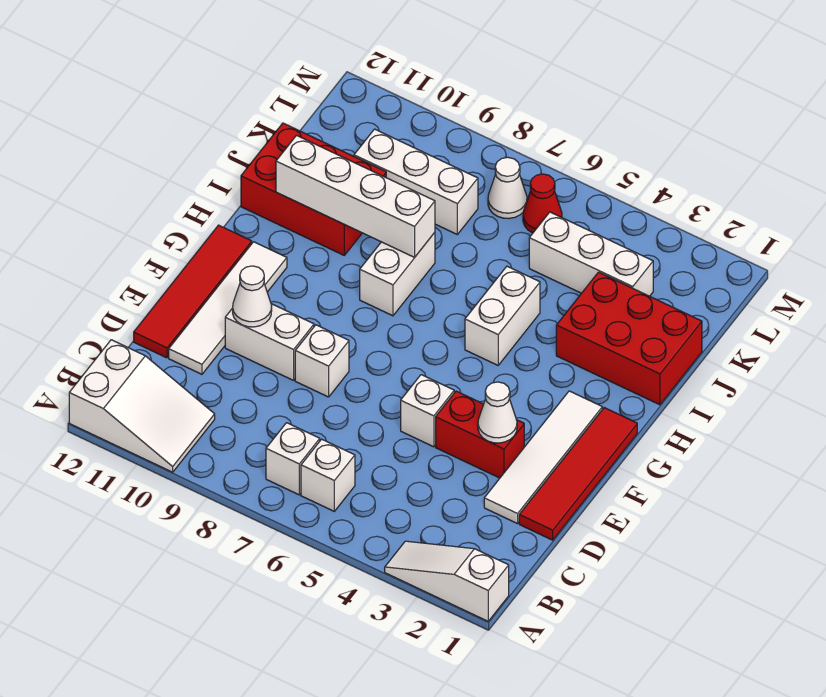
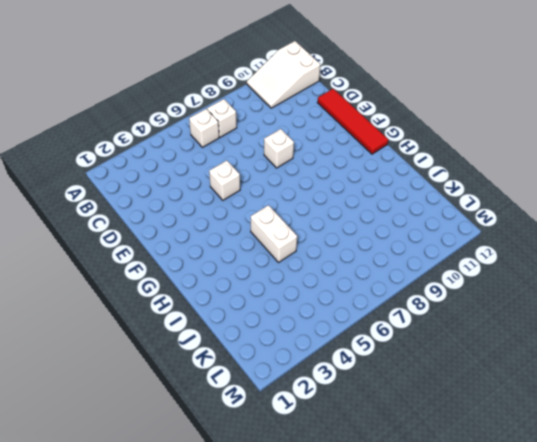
none -> white slope A1:A3 level 1 top 1
none -> red tile D1:G1 level 1
none -> white tile D2:G2 level 1

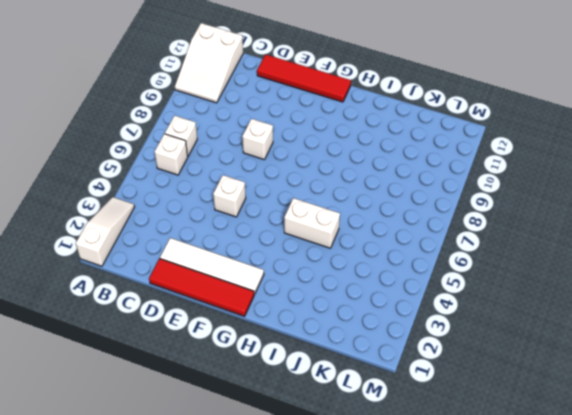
none -> white tile D11:G11 level 1
none -> red brick E3:E4 level 1
none -> white brick E9:E10 level 1

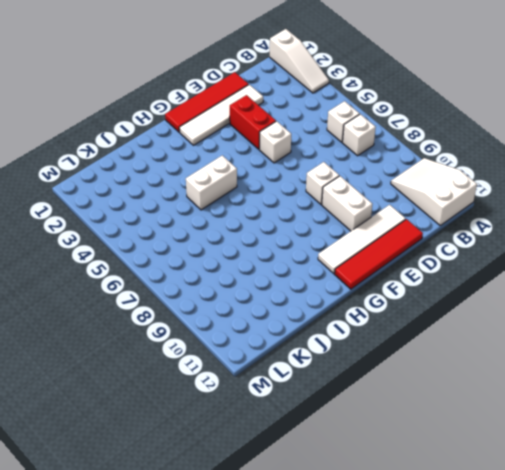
none -> white brick H8:I8 level 1
none -> red brick I1:J3 level 1
none -> red brick I10:J12 level 1

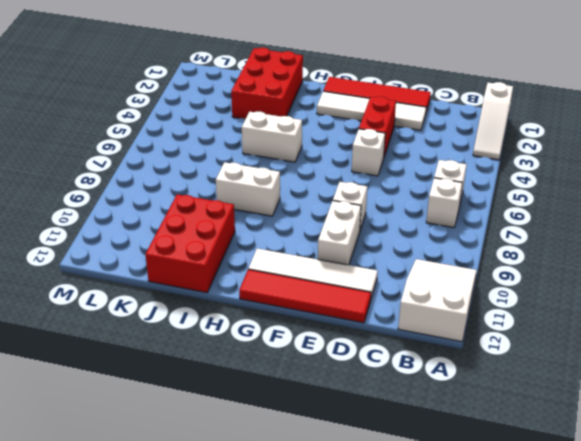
none -> white brick K3:K5 level 1
none -> white brick K8:K10 level 1
none -> red cone L6 level 1

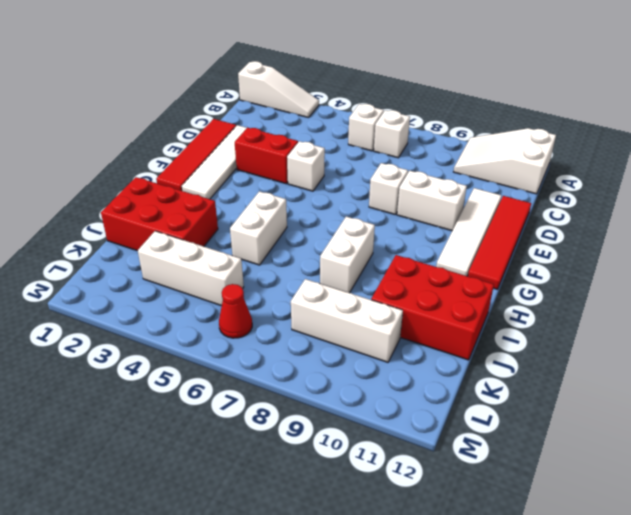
none -> white cone L7 level 1
none -> white cone E3 level 2
none -> white cone E10 level 2

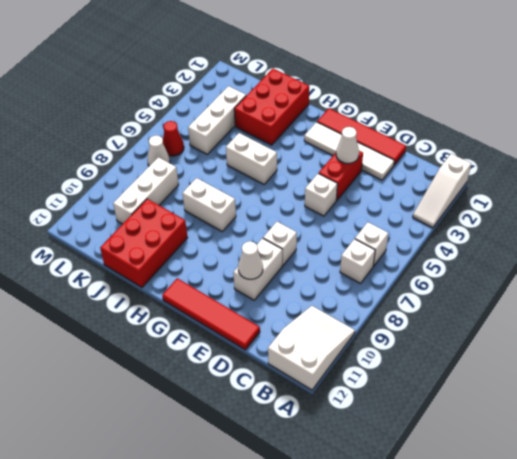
none -> white tile D11:G11 level 1
none -> white brick I8:I11 level 2

